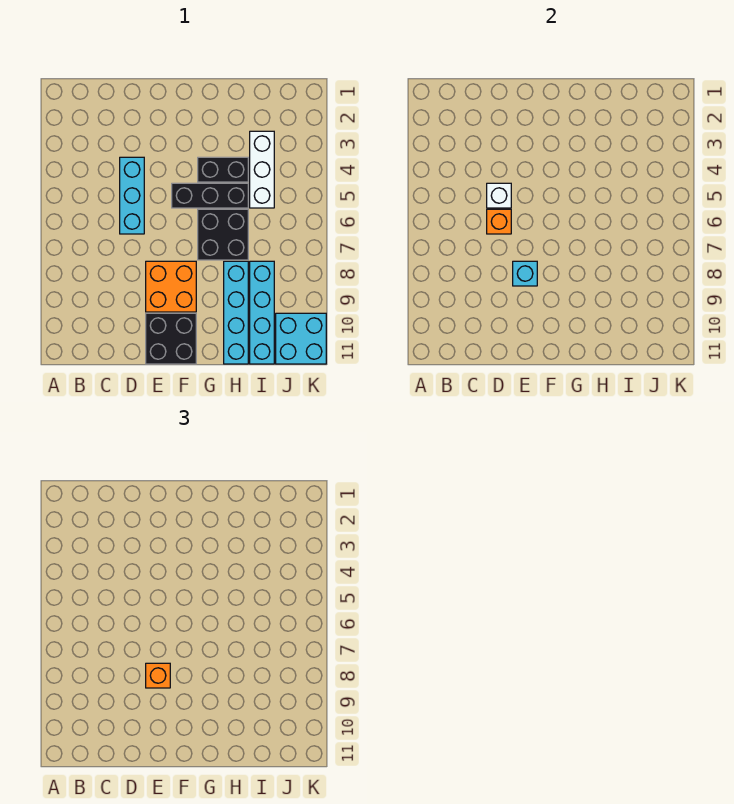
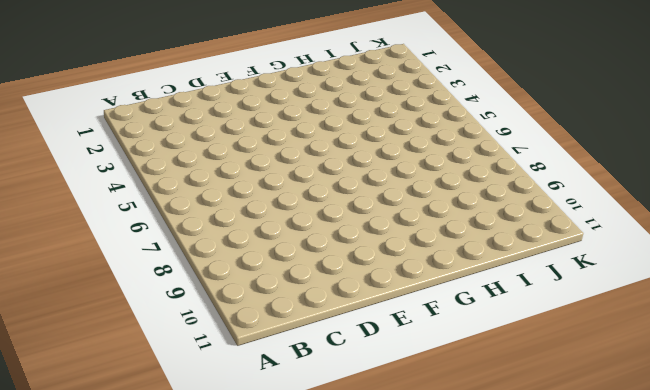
none -> cyan brick D4:D6 level 1
none -> orange brick E8:F9 level 1
none -> black brick E10:F11 level 1

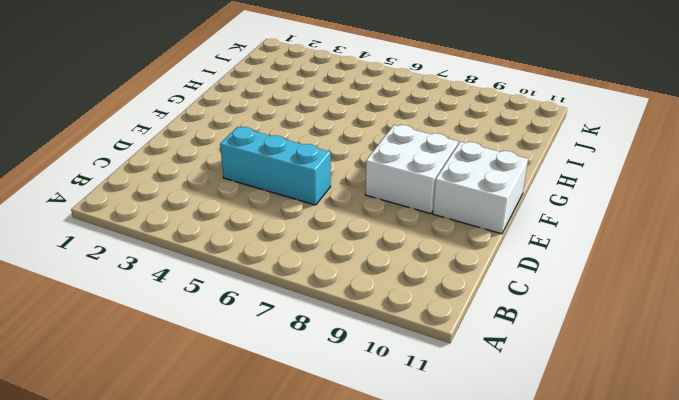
white brick E8:F9 level 1 -> orange brick E8:F9 level 1
white brick E10:F11 level 1 -> black brick E10:F11 level 1
none -> black brick F5:H5 level 1
none -> black brick G4:H4 level 1
none -> black brick G6:H7 level 1

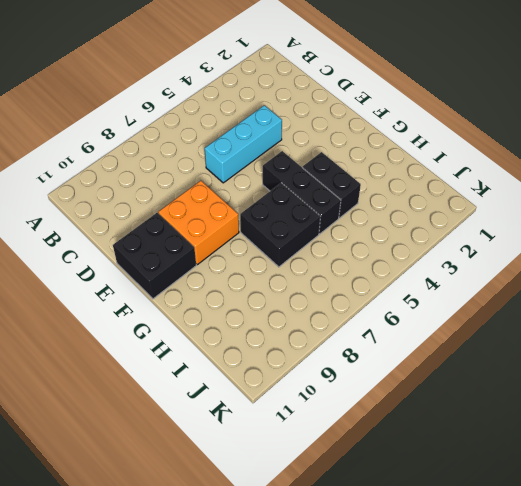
none -> cyan brick H8:H11 level 1
none -> white brick I3:I5 level 1
none -> cyan brick I8:I11 level 1

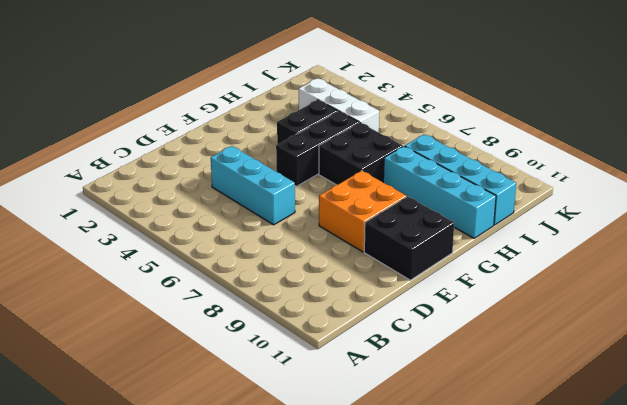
none -> cyan brick J10:K11 level 1
none -> white brick D5 level 2
none -> orange brick D6 level 2

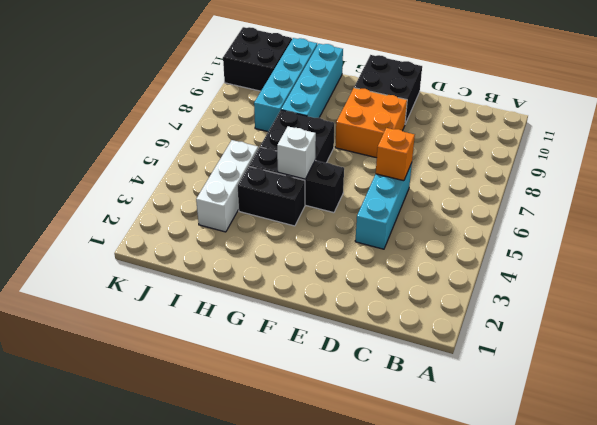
white brick G5 level 2 -> white brick D5 level 2
black brick J10:K11 level 1 -> cyan brick J10:K11 level 1
none -> cyan brick E8 level 2
none -> orange brick E8 level 3

